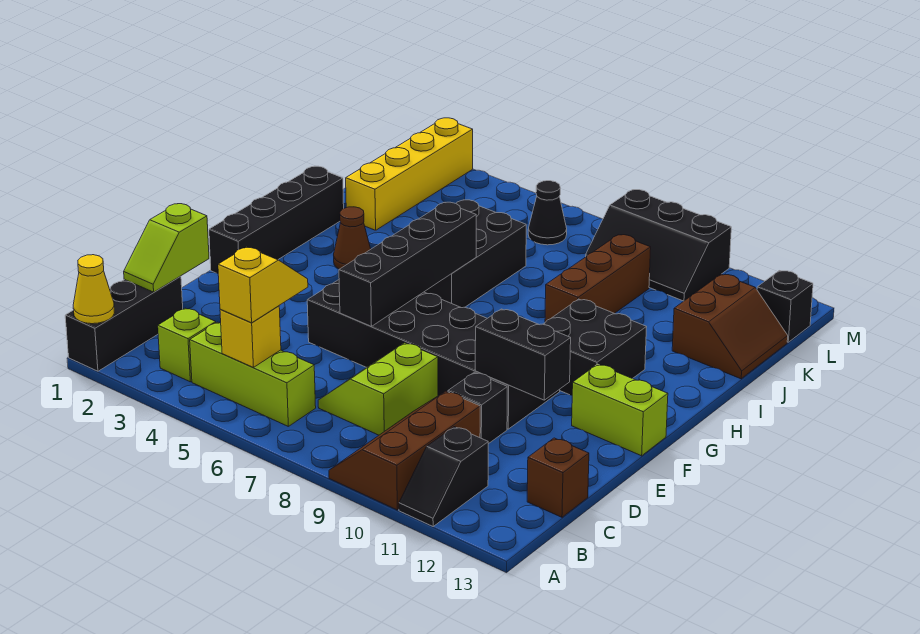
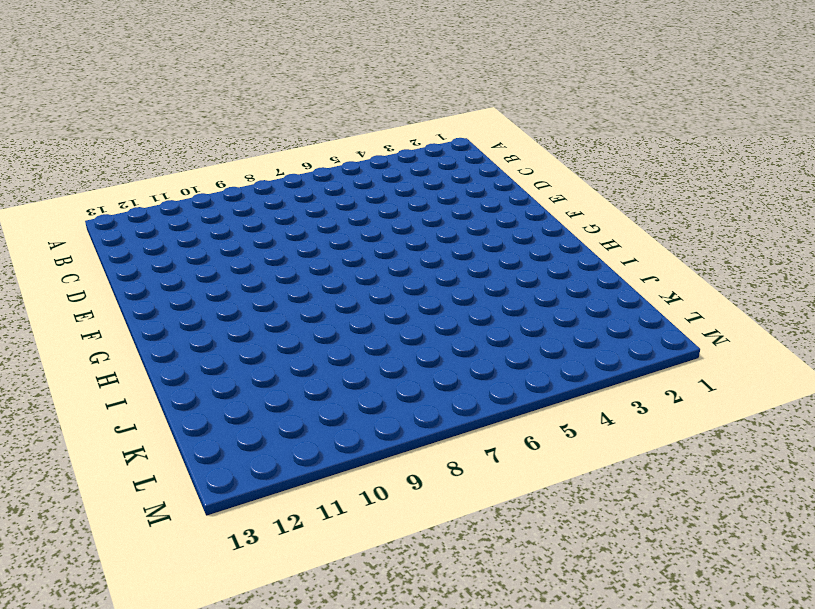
none -> black brick A1:C1 level 1
none -> brown slope A9:C10 level 1 top 10
none -> black slope A11:B11 level 1 top B

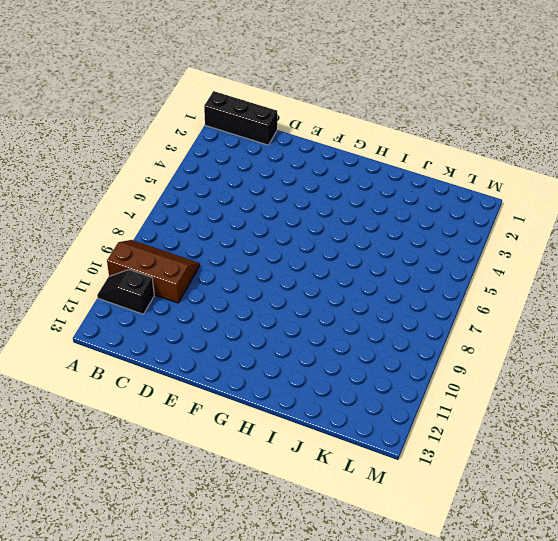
none -> lime brick B3 level 1
none -> lime brick B4:B6 level 1
none -> lime slope C7:D8 level 1 top 8

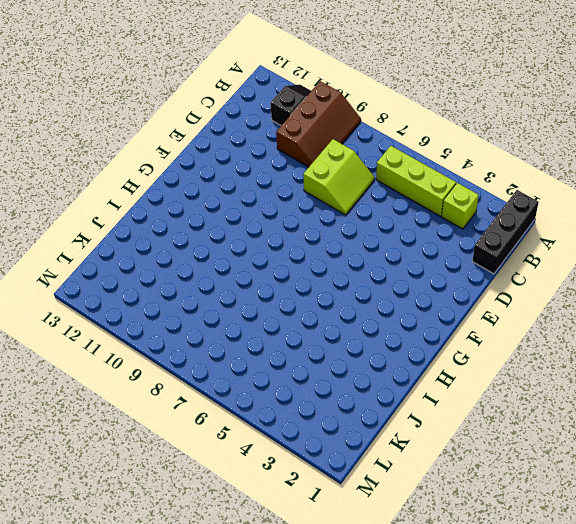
none -> brown brick C13 level 1
none -> black brick D10 level 1
none -> black brick E5:F10 level 1

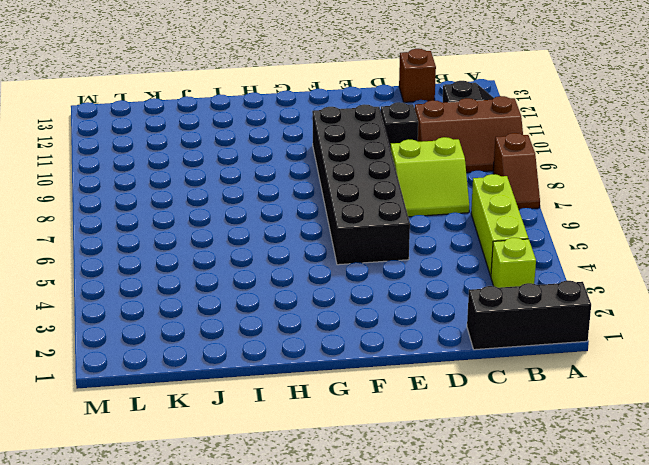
brown slope A7:A8 level 1 top 8 -> none
none -> black brick F1:I1 level 1
none -> lime brick F12:F13 level 1
none -> black brick G10:H11 level 1

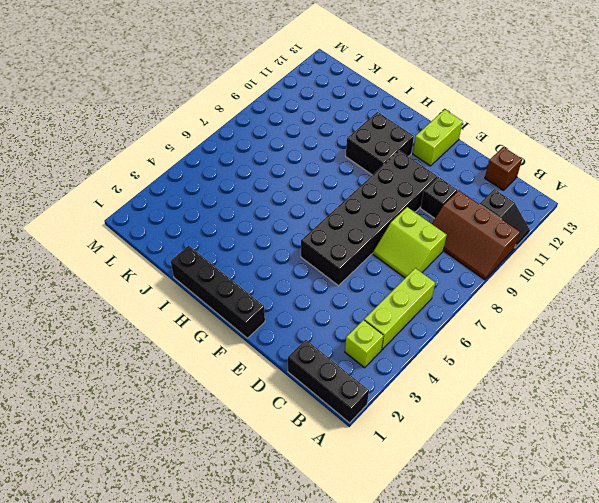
none -> brown cone H3 level 1
none -> black brick H5:J6 level 1
none -> brown brick I9:K9 level 1

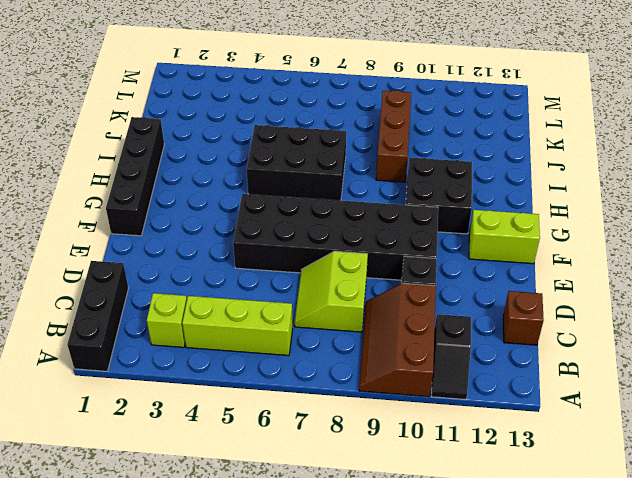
black brick H5:I7 level 1 -> black brick H5:J6 level 1
none -> brown cone H3 level 1
none -> yellow brick J2:M2 level 1
none -> brown slope J12:K13 level 1 top 12

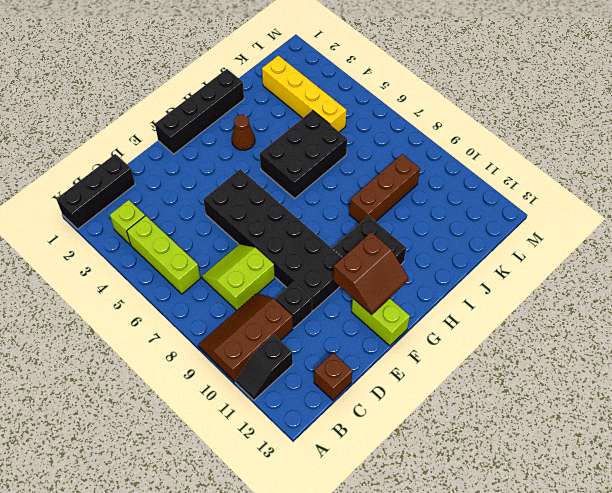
brown slope F11:G12 level 2 top 11 -> brown slope J12:K13 level 1 top 12
yellow brick K2:K5 level 1 -> yellow brick J2:M2 level 1
none -> black cone L6 level 1
none -> black slope L8:M10 level 1 top M
none -> black brick L13 level 1

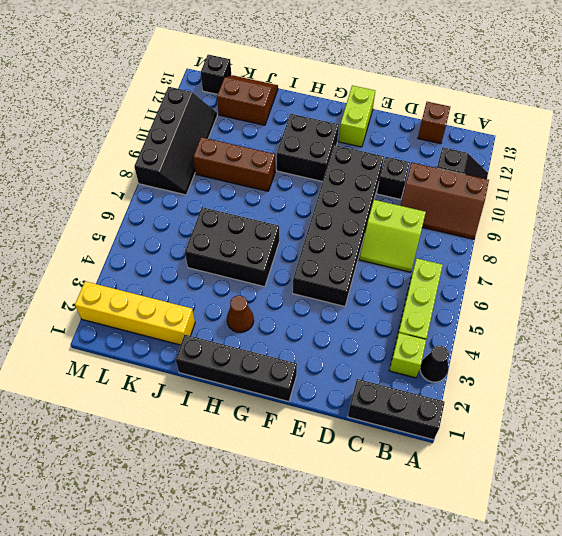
black cone A3 level 1 -> black cone L6 level 1
black slope L8:M11 level 1 top M -> black slope L8:M10 level 1 top M
none -> yellow cone A1 level 2
none -> yellow brick B5 level 2
none -> lime slope C1:D1 level 2 top D

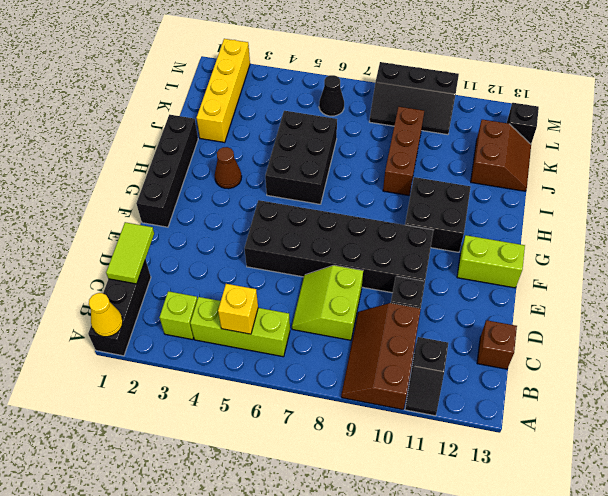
lime tile C1:D1 level 2 -> lime slope C1:D1 level 2 top D
none -> black brick E6:H6 level 2
none -> black brick E10:E11 level 2
none -> yellow slope B5:C5 level 3 top B

